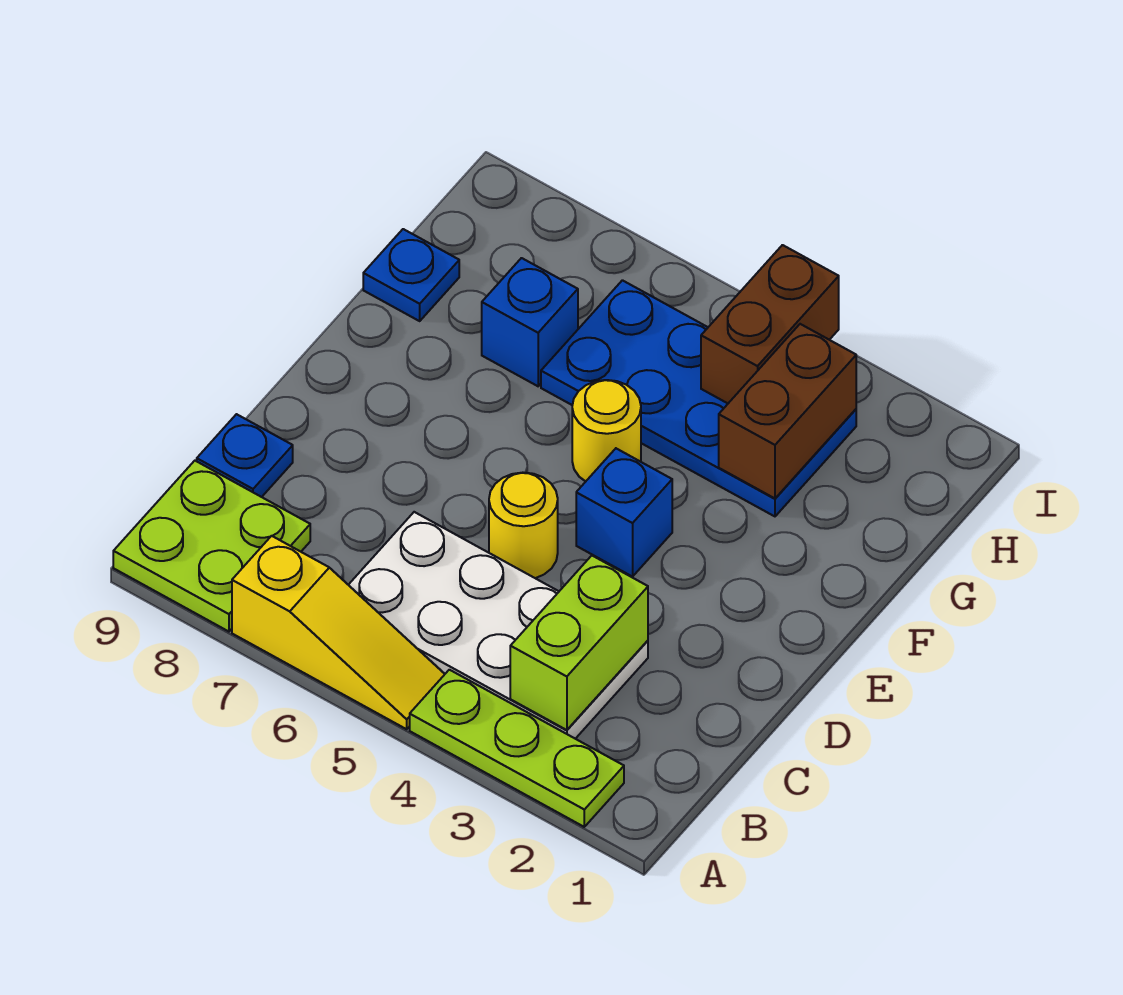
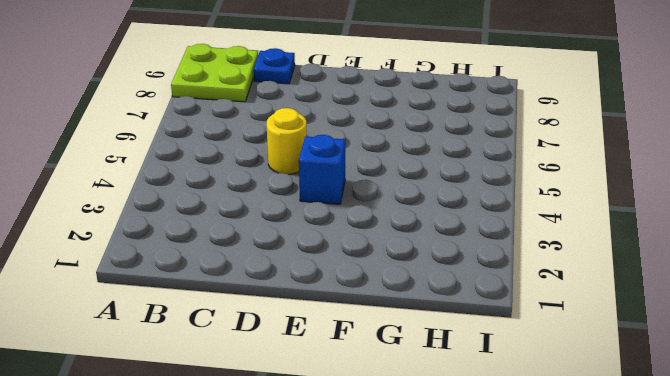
none -> lime plate A2:A4 level 1
none -> yellow slope A5:A7 level 1 top 7
none -> white plate B3:C6 level 1

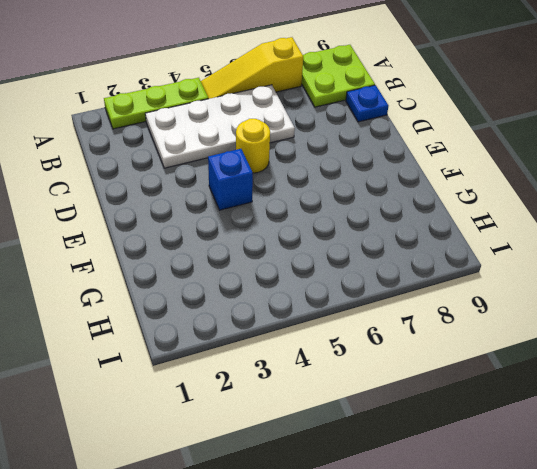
none -> yellow round brick F5 level 1
none -> blue plate G3:H6 level 1
none -> blue brick G7 level 1

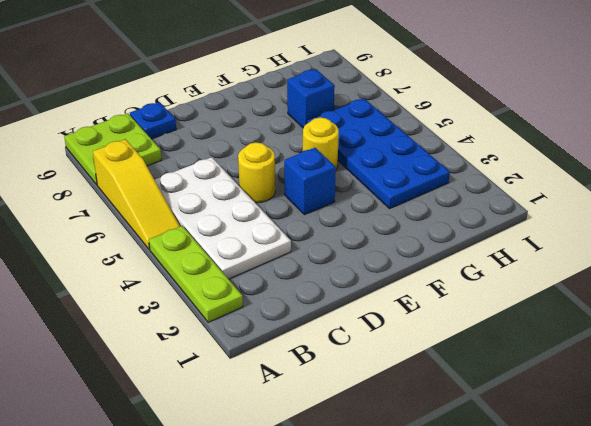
none -> blue plate G9 level 1
none -> lime brick B3:C3 level 2
none -> brown brick G3:H3 level 2

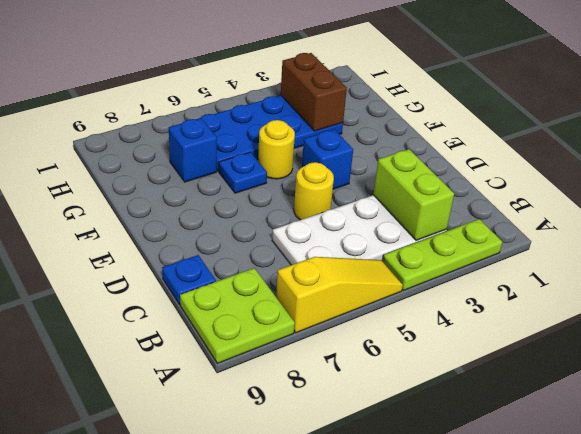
blue plate F6 level 1 -> blue plate G9 level 1
none -> brown brick H4:I4 level 2

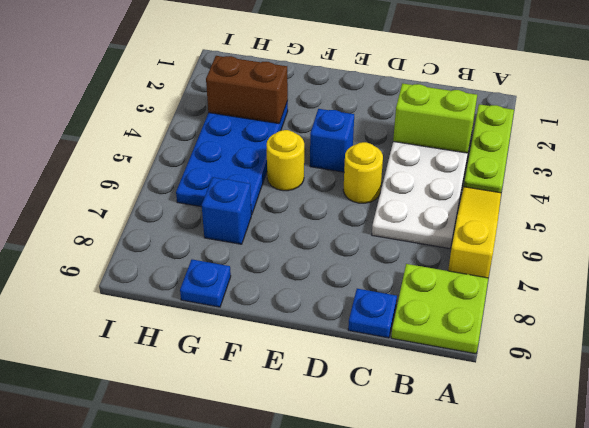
none -> brown brick H4:I4 level 2

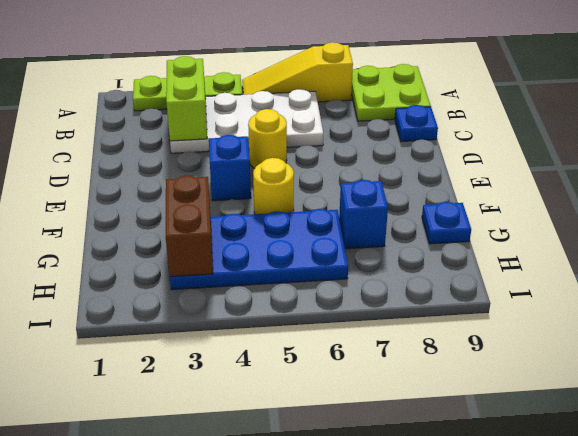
none -> brown brick H4:I4 level 2

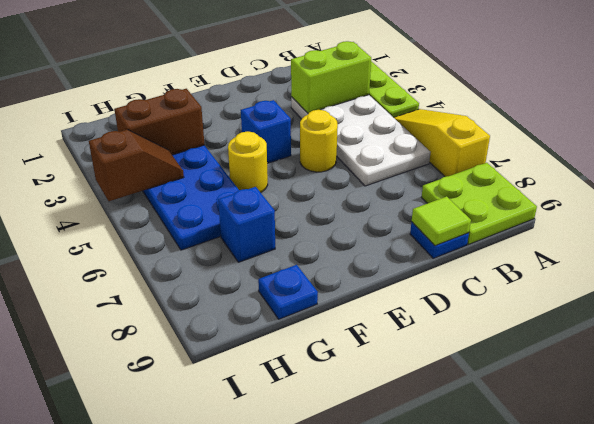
lime tile C9 level 2 -> none
brown slope H4:I4 level 2 top I -> brown brick H4:I4 level 2

